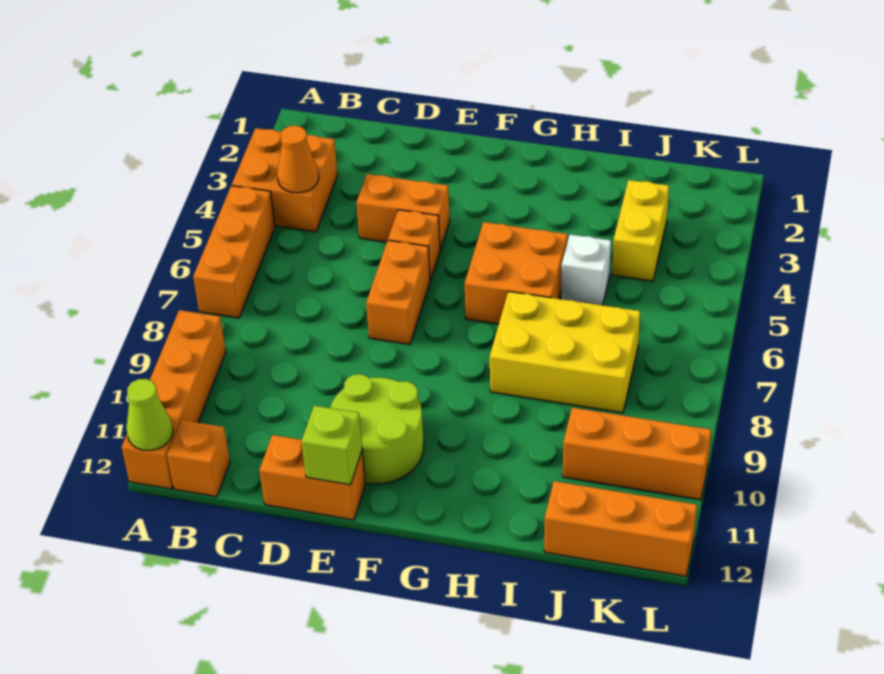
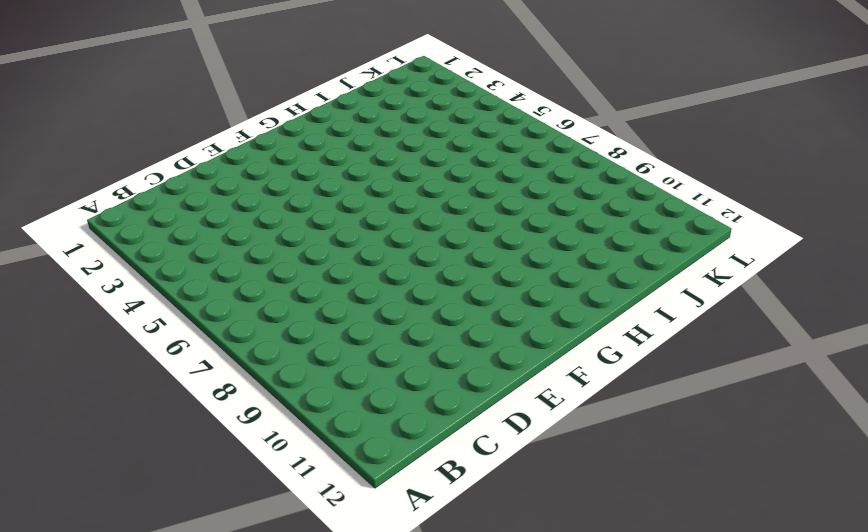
none -> orange brick A3:B4 level 1
none -> orange brick A5:A7 level 1
none -> orange brick A9:A12 level 1

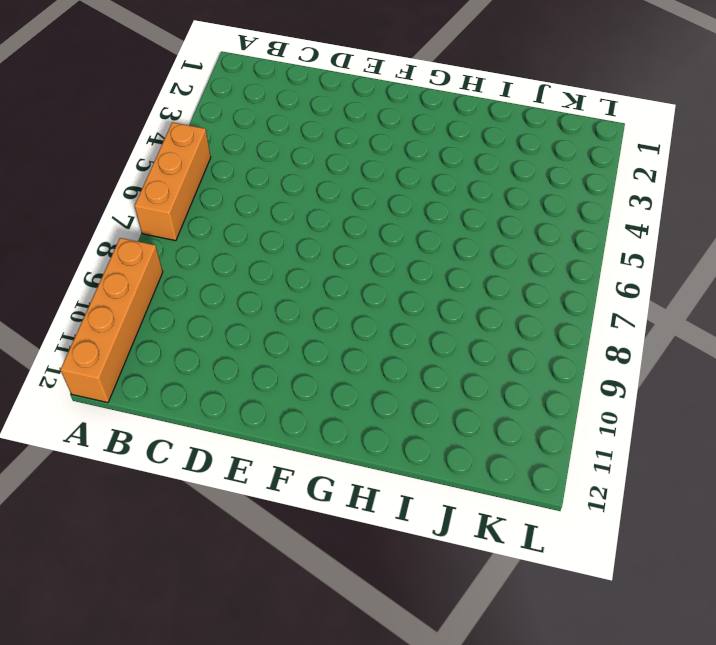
none -> orange brick A3:B4 level 1
none -> orange brick B12 level 1
none -> orange brick D4:E4 level 1

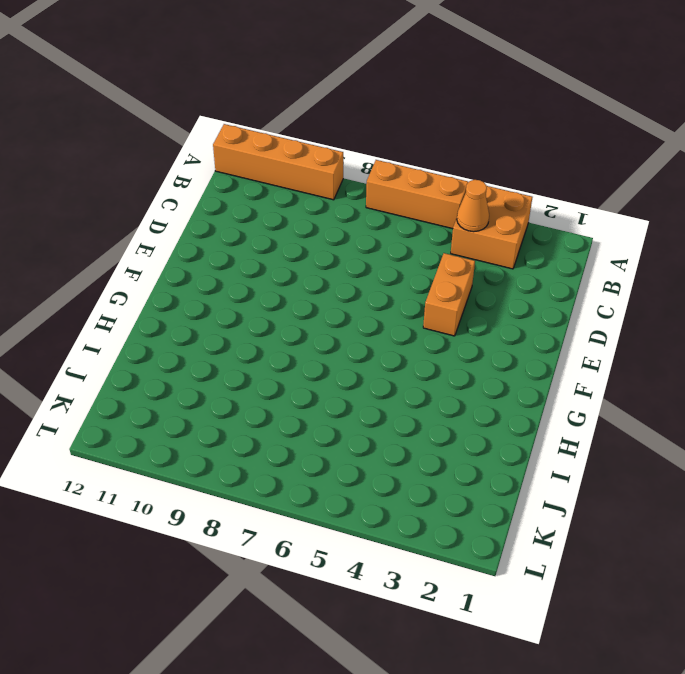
none -> orange brick B12 level 1
none -> orange brick D12:E12 level 1
none -> orange brick E5 level 1

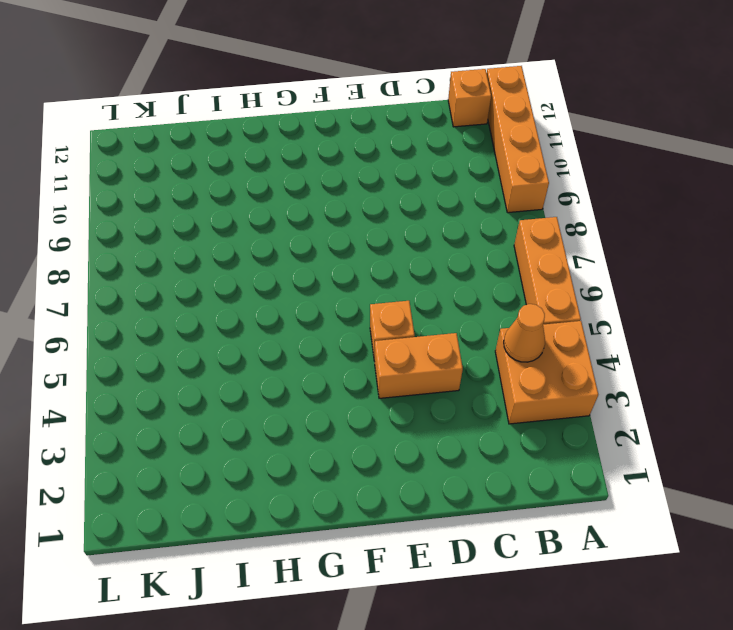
none -> orange brick D12:E12 level 1
none -> orange brick E6:E7 level 1
none -> lime round brick E10:F11 level 1

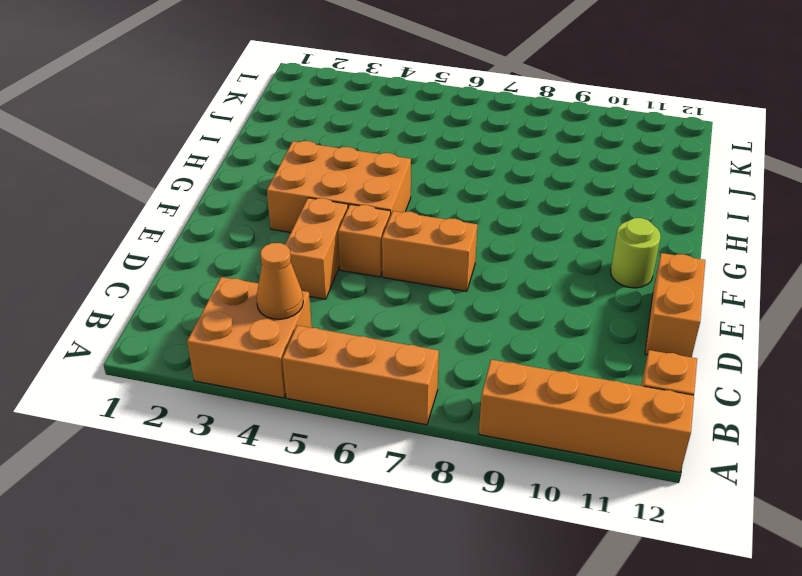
orange brick F3:G5 level 1 -> orange brick G5:H6 level 1
lime round brick F11 level 1 -> lime round brick E10:F11 level 1
none -> yellow brick H7:J8 level 1
none -> white brick I5 level 1
none -> yellow brick J3:J4 level 1

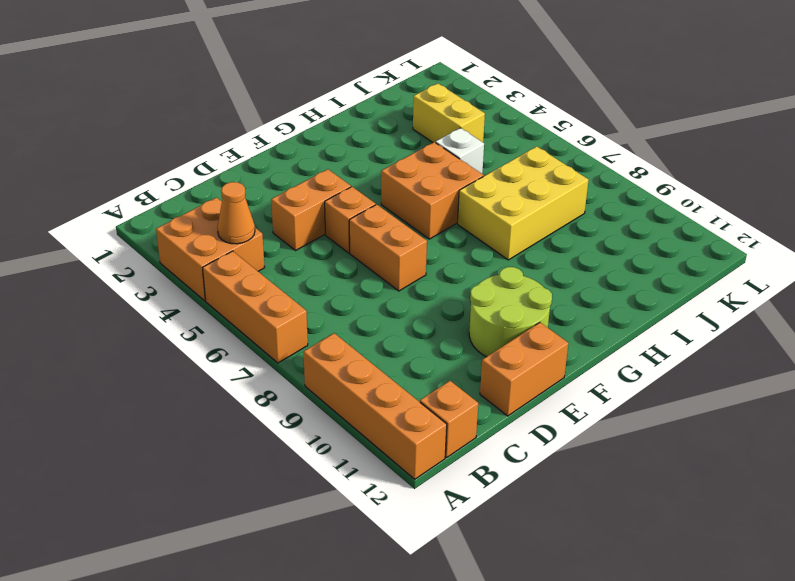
none -> orange brick J10:L10 level 1
none -> orange brick J12:L12 level 1
none -> lime cone A12 level 2

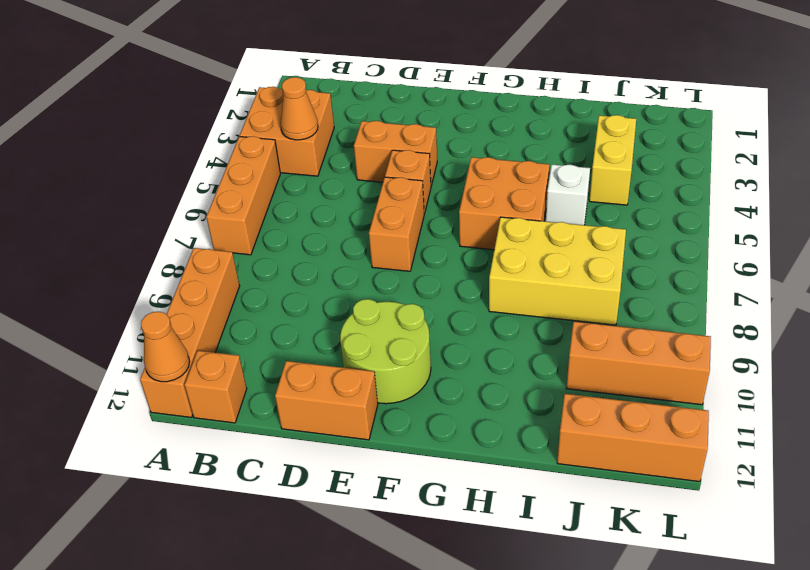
orange cone A12 level 2 -> lime cone A12 level 2
none -> lime brick E12 level 2

